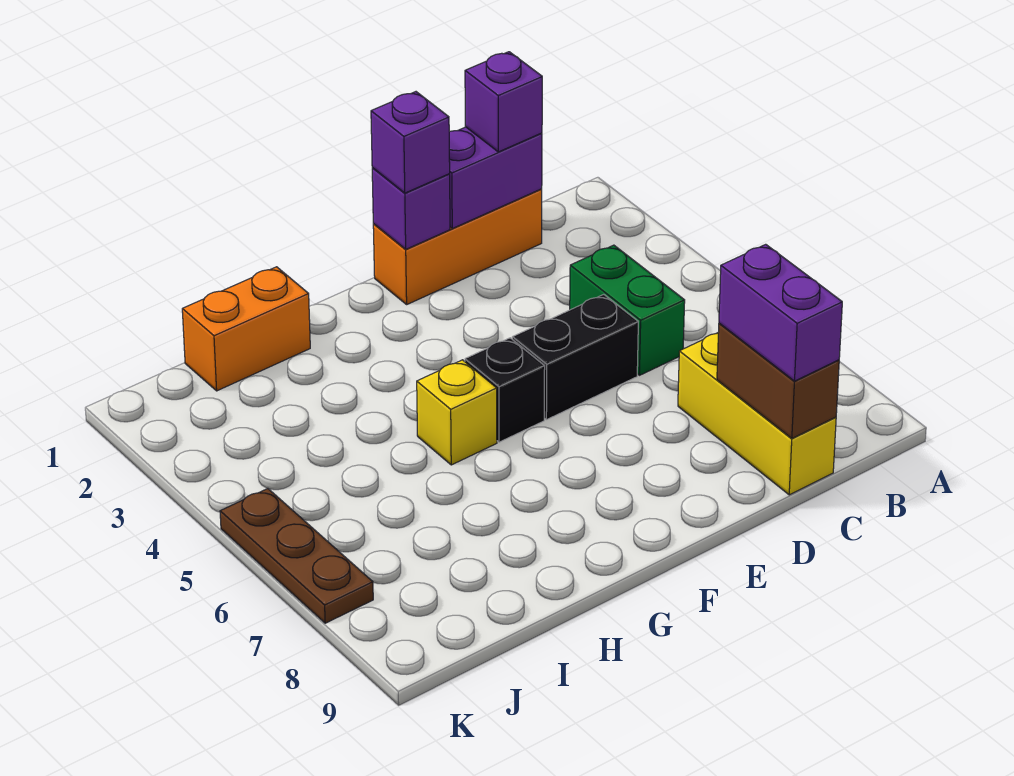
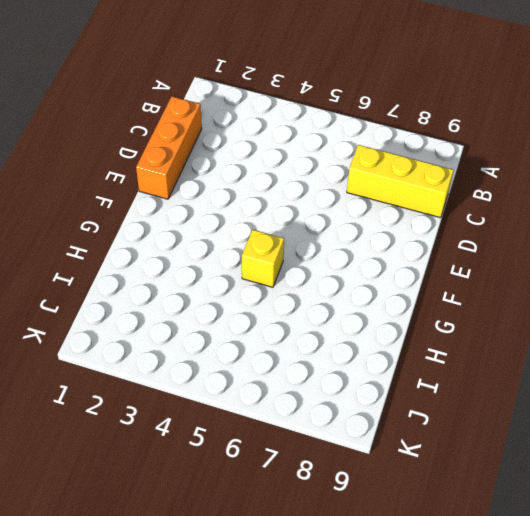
none -> green brick C4:C5 level 1
none -> black brick D5:E5 level 1
none -> black brick F5 level 1

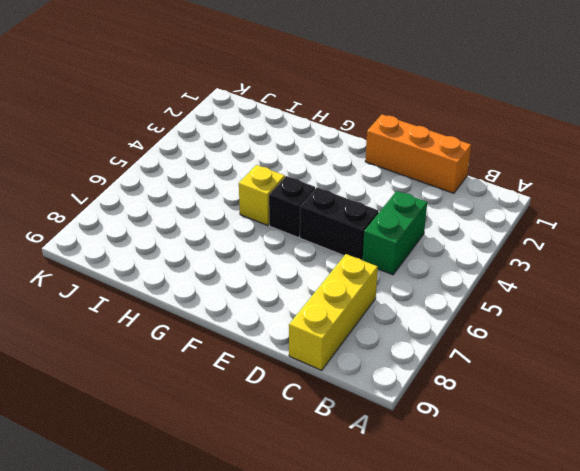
none -> orange brick H1:I1 level 1
none -> brown plate K5:K7 level 1
none -> purple brick C1:D1 level 2

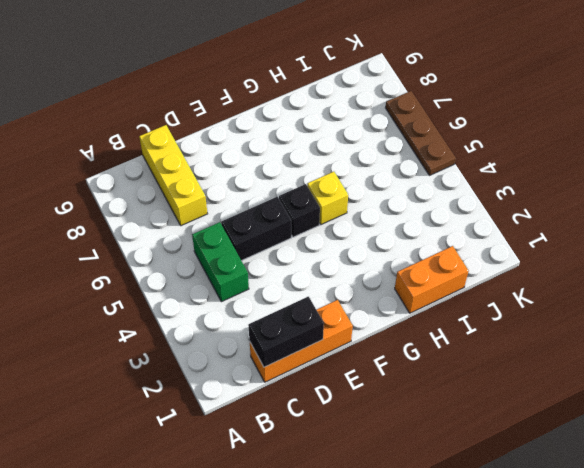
black brick C1:D1 level 2 -> purple brick C1:D1 level 2
none -> brown brick C8:C9 level 2
none -> purple brick E1 level 2
none -> purple brick C1 level 3

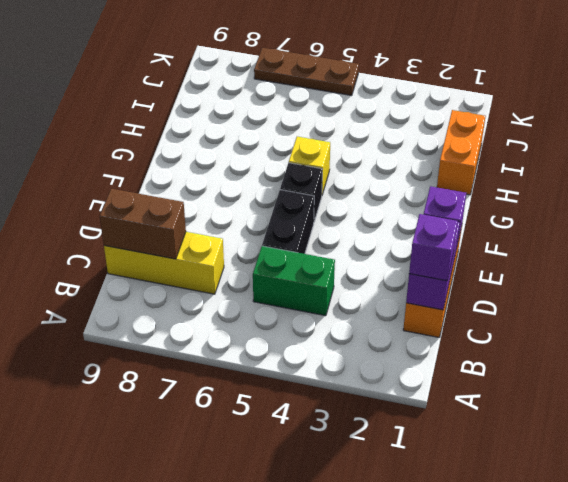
none -> purple brick C8:C9 level 3
none -> purple brick E1 level 3

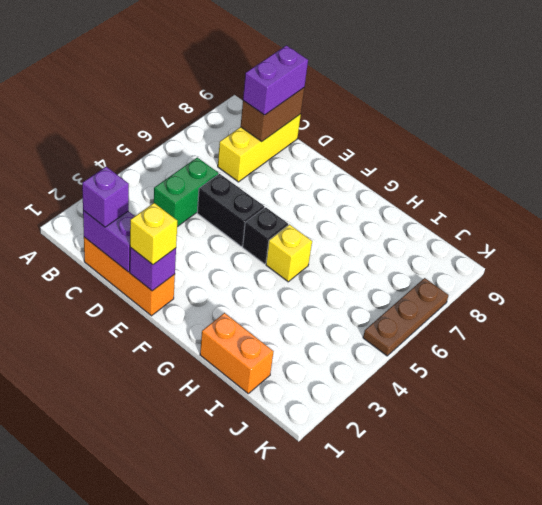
yellow brick E1 level 3 -> purple brick E1 level 3

